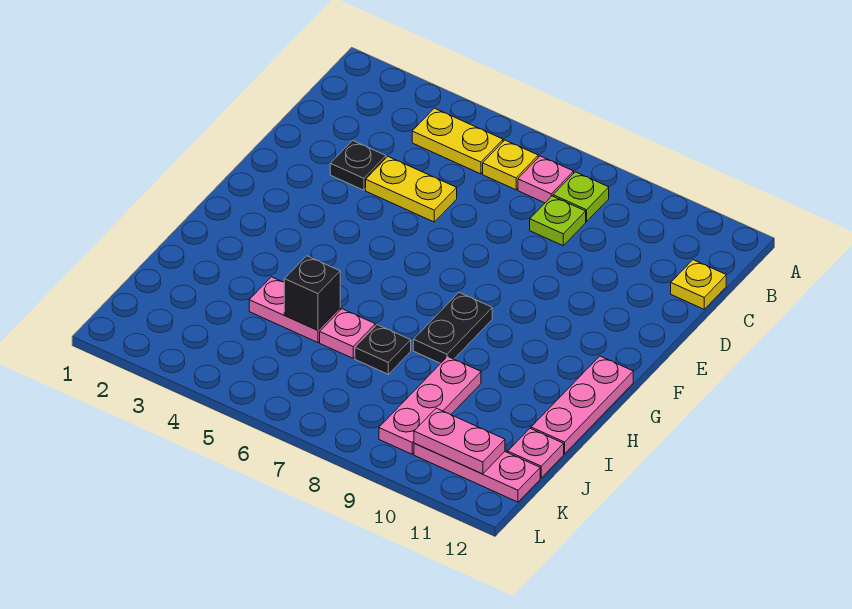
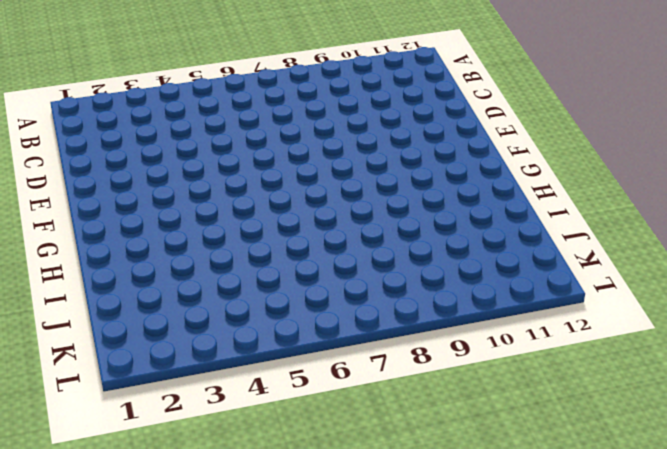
none -> yellow plate B4:B5 level 1
none -> yellow plate B6 level 1
none -> pink plate B7 level 1

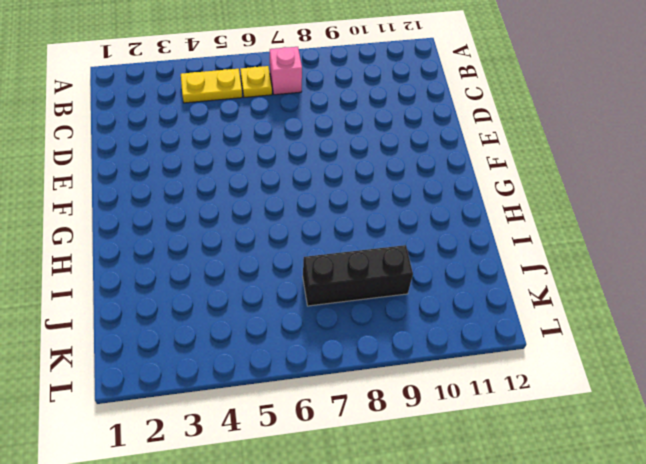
pink brick B7 level 1 -> pink plate B7 level 1
black brick J7:J9 level 1 -> pink plate I9:K9 level 1
none -> lime plate B8 level 1
none -> lime plate C8 level 1
none -> yellow plate C12 level 1

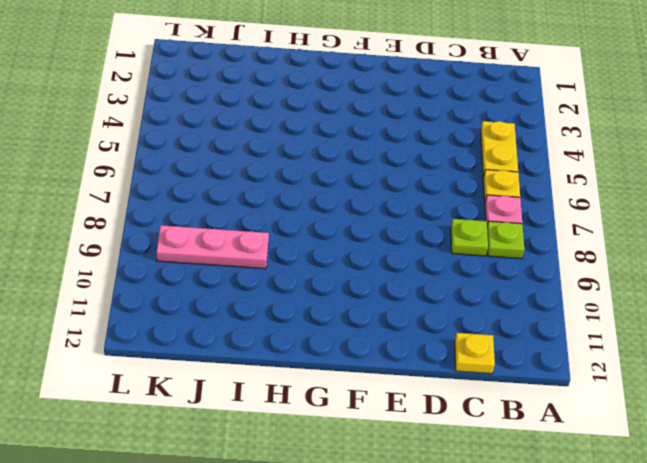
none -> black plate D3 level 1
none -> yellow plate D4:D5 level 1
none -> black plate G8:H8 level 1

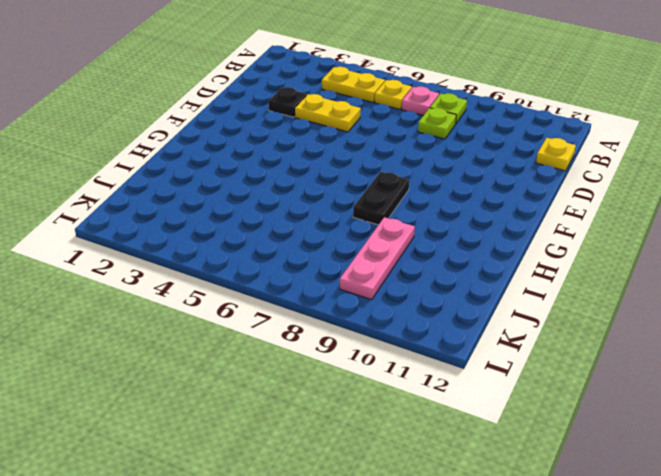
none -> pink plate G12:I12 level 1
none -> pink plate I4:I5 level 1
none -> pink plate I6 level 1

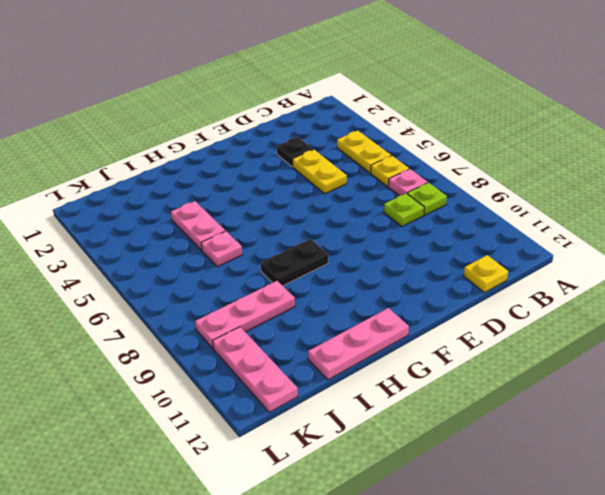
none -> black plate I7 level 1
none -> pink plate J12 level 1
none -> black brick I5 level 2

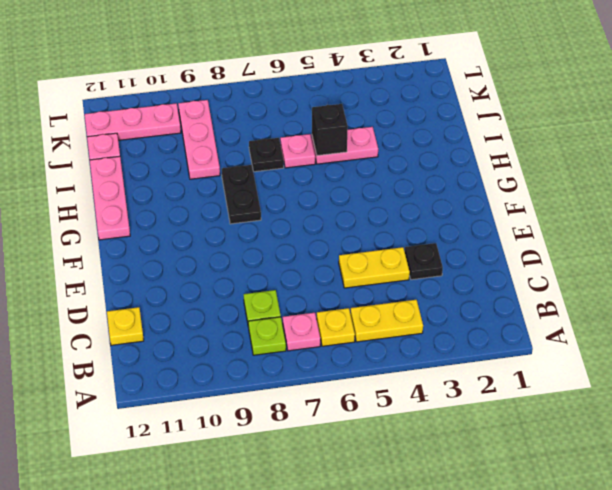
none -> pink plate K10:K11 level 2

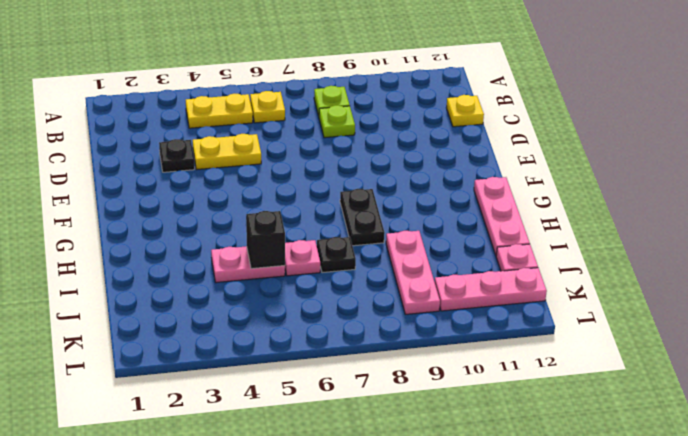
none -> pink plate B7 level 1
none -> pink plate K10:K11 level 2

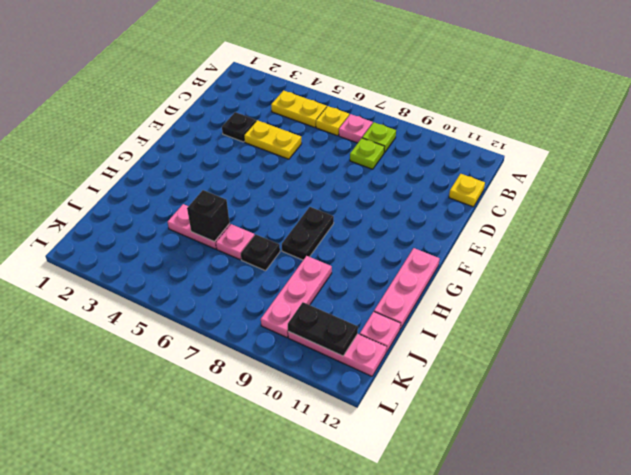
black plate K10:K11 level 2 -> pink plate K10:K11 level 2

